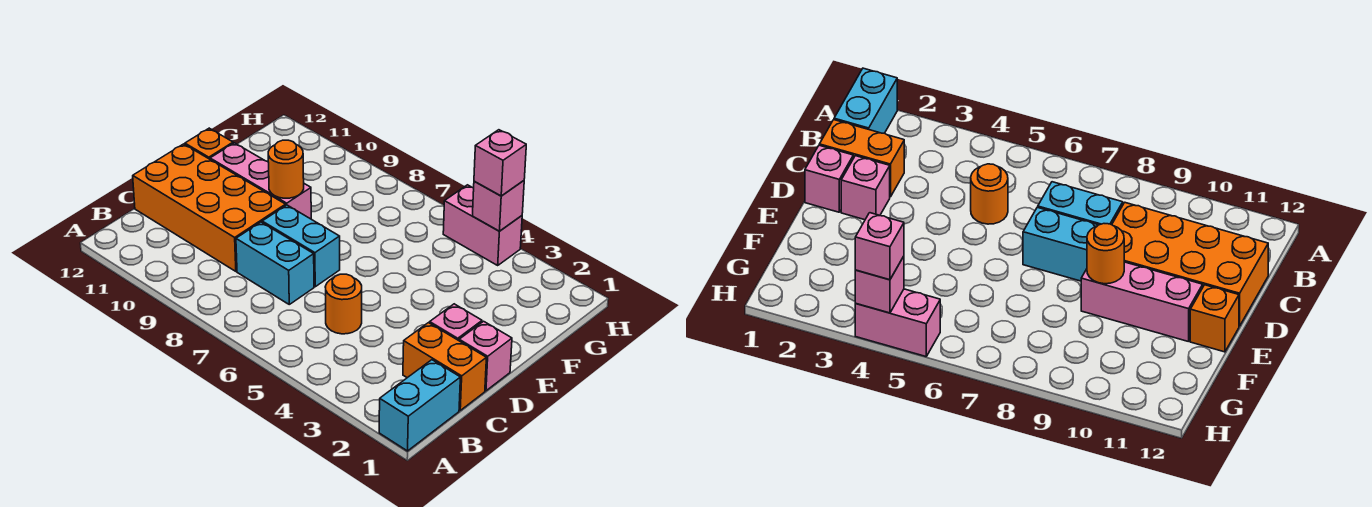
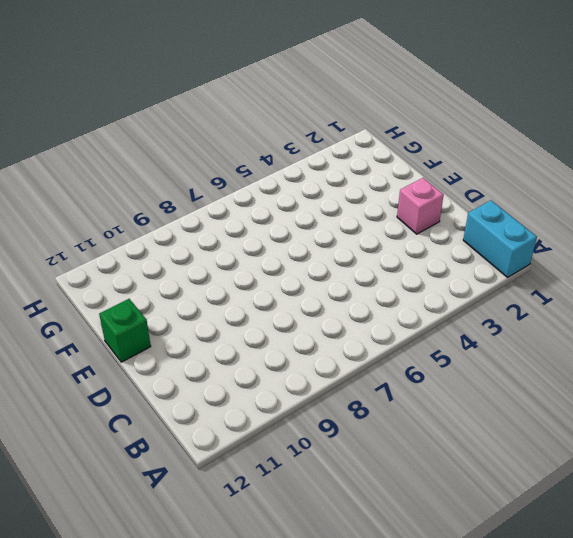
green brick E12 level 1 -> orange brick E12 level 1
none -> orange brick C1:C2 level 1
none -> orange round brick C5 level 1
none -> cyan brick C7:C8 level 1

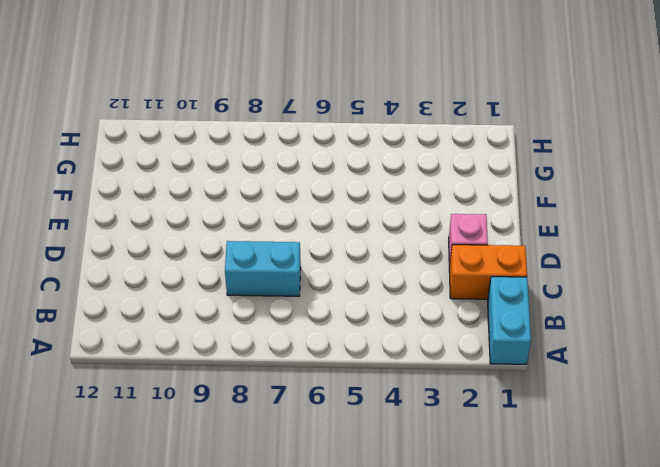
none -> orange round brick C5 level 1
none -> orange brick C9:D12 level 1
none -> pink brick D1 level 1

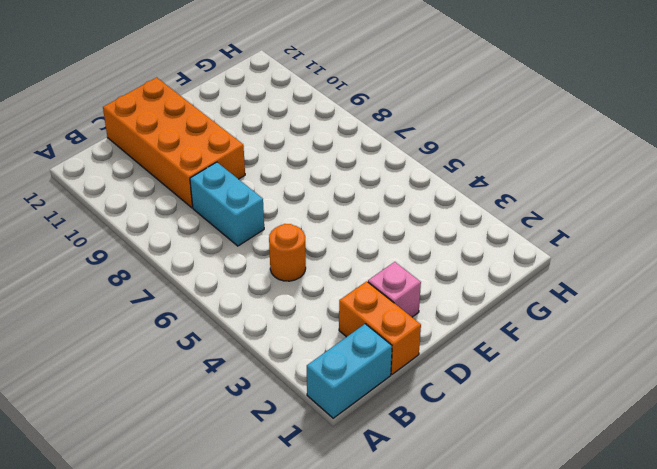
none -> pink brick D1 level 1
none -> cyan brick D7:D8 level 1
none -> pink brick E9:E11 level 1

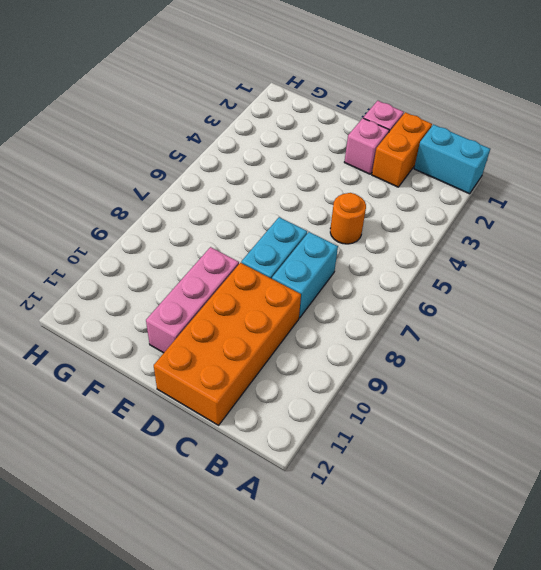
none -> orange brick E12 level 1
none -> pink brick H4:H5 level 1
none -> orange round brick E9 level 2

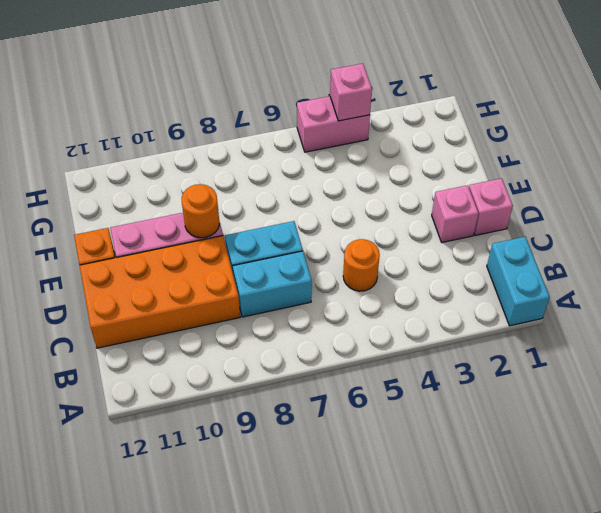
none -> orange brick C1:C2 level 1
none -> pink brick H4 level 3

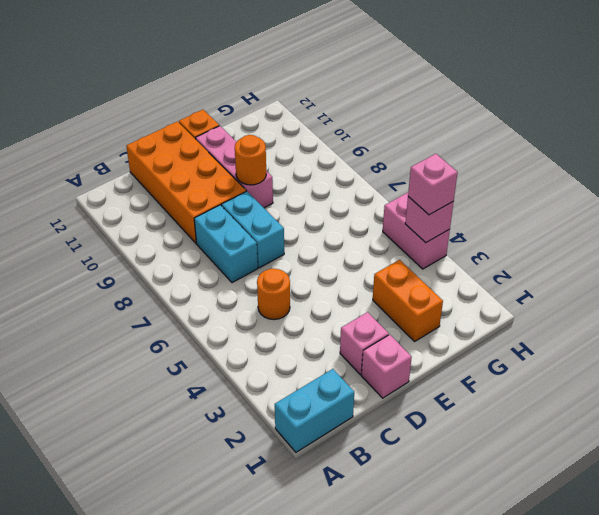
orange brick F2:F3 level 1 -> orange brick C1:C2 level 1

